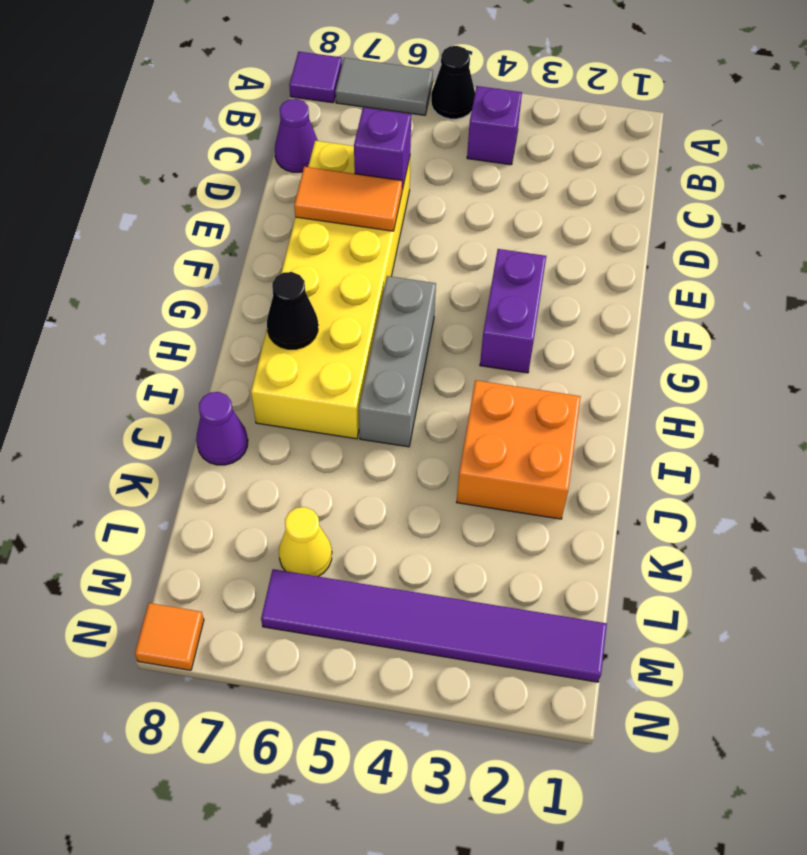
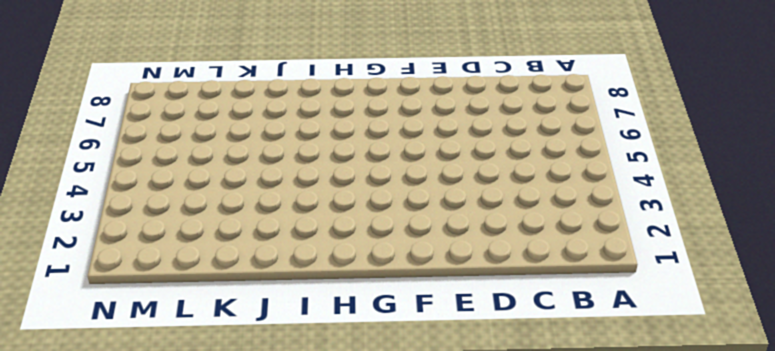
none -> black cone A5 level 1
none -> grey tile A6:A7 level 1
none -> purple tile A8 level 1

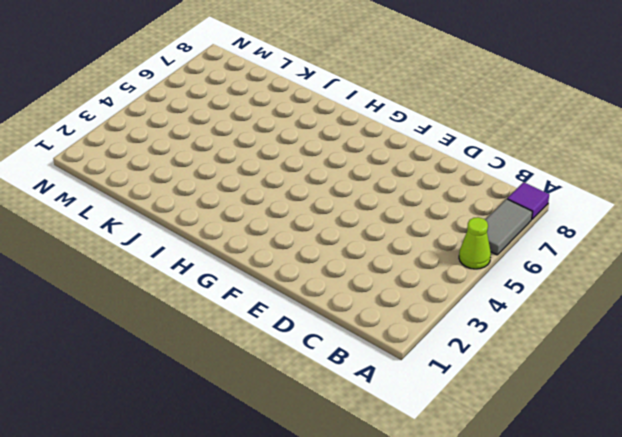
lime cone A5 level 1 -> black cone A5 level 1
none -> purple brick B4 level 1
none -> purple cone C8 level 1
none -> yellow brick D6:I7 level 1

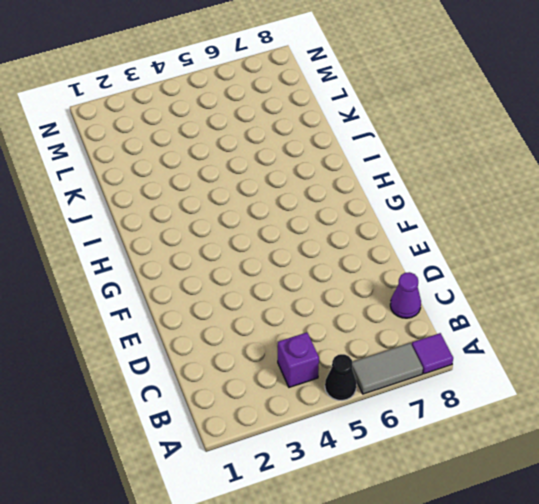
none -> yellow brick D6:I7 level 1
none -> purple brick F3:G3 level 1
none -> grey brick G5:I5 level 1

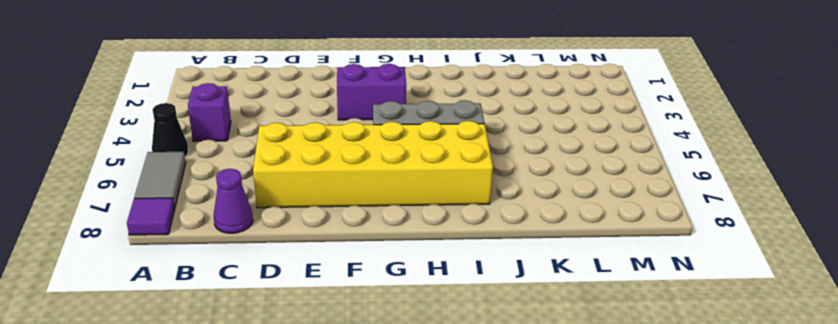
none -> orange brick I2:J3 level 1
none -> purple cone J8 level 1
none -> yellow cone L6 level 1

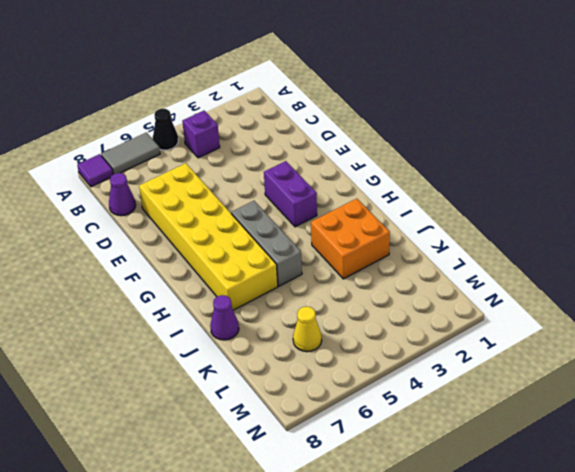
none -> purple tile M1:M6 level 1
none -> orange tile N8 level 1
none -> purple brick D6 level 2

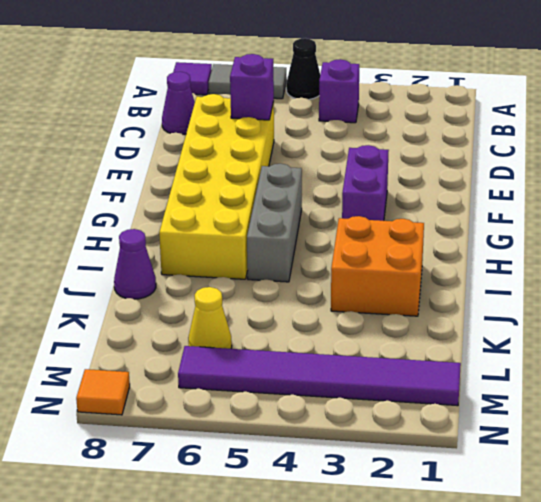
none -> orange tile E6:E7 level 2
none -> black cone H7 level 2

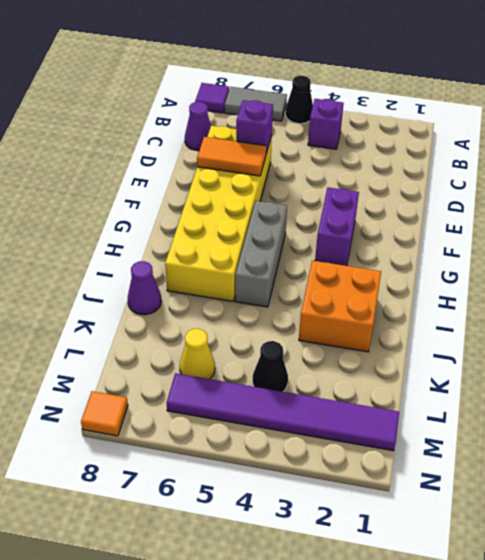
black cone L4 level 1 -> black cone H7 level 2

